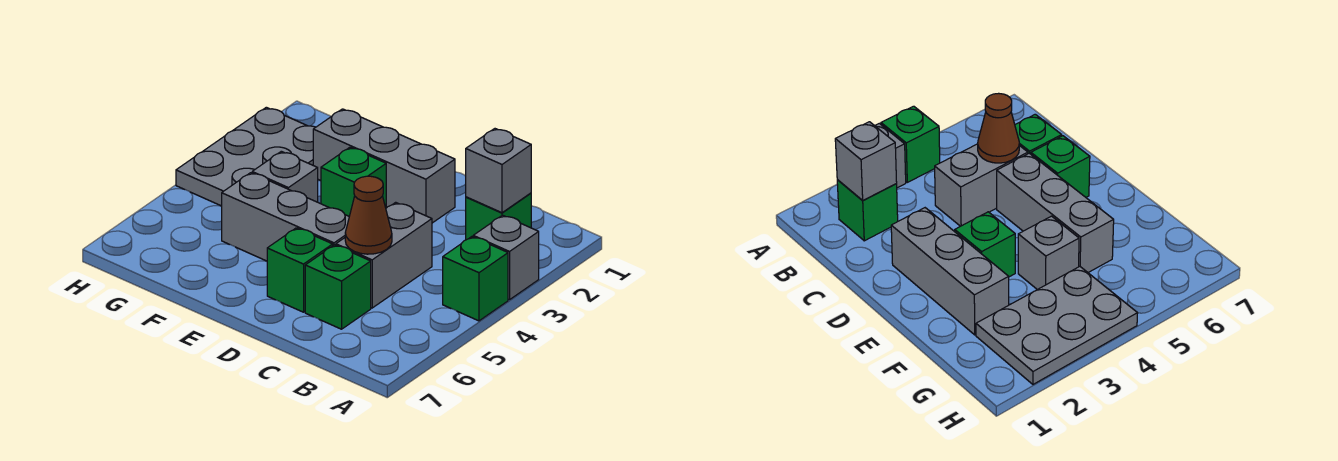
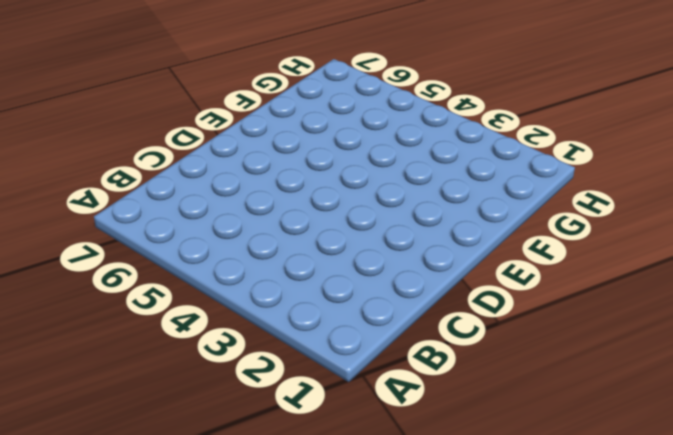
none -> grey brick A3 level 1
none -> green brick A4 level 1
none -> green brick B2 level 1

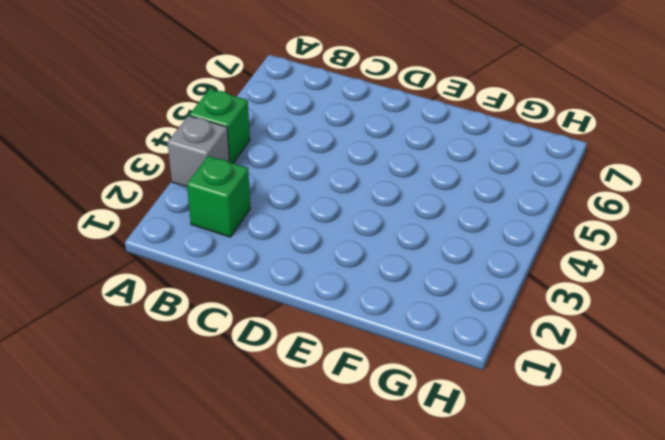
none -> grey brick C4:C5 level 1
none -> green brick C6 level 1
none -> grey brick D2:F2 level 1

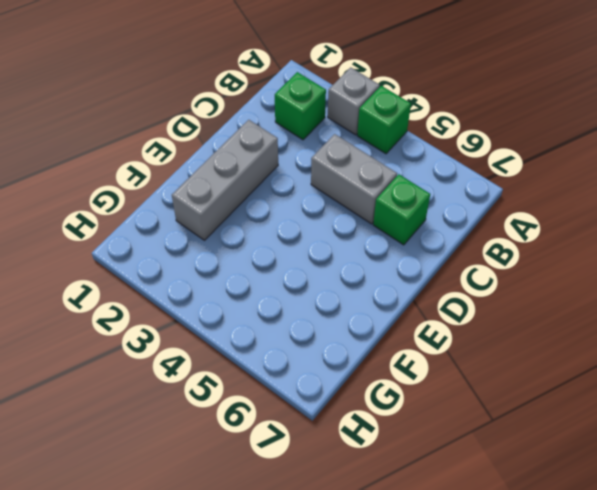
none -> grey brick D5:F5 level 1
none -> green brick D6 level 1
none -> green brick E3 level 1

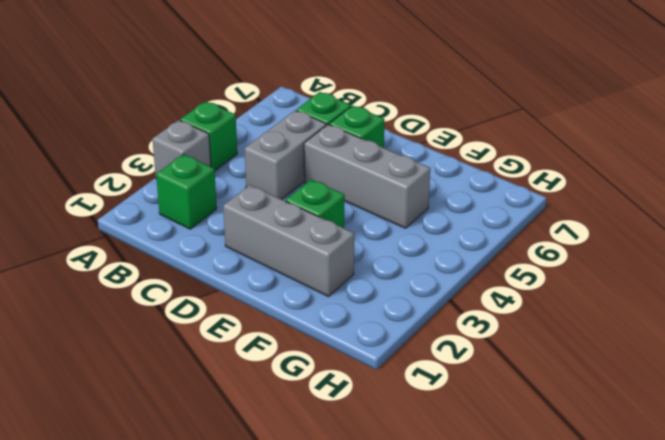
none -> grey brick F4 level 1
none -> grey plate G2:H4 level 1
none -> grey brick B2 level 2

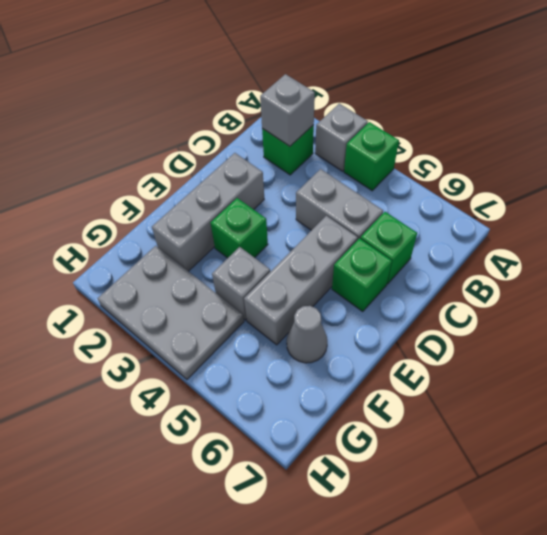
grey cone F6 level 1 -> none
none -> brown cone C5 level 2

